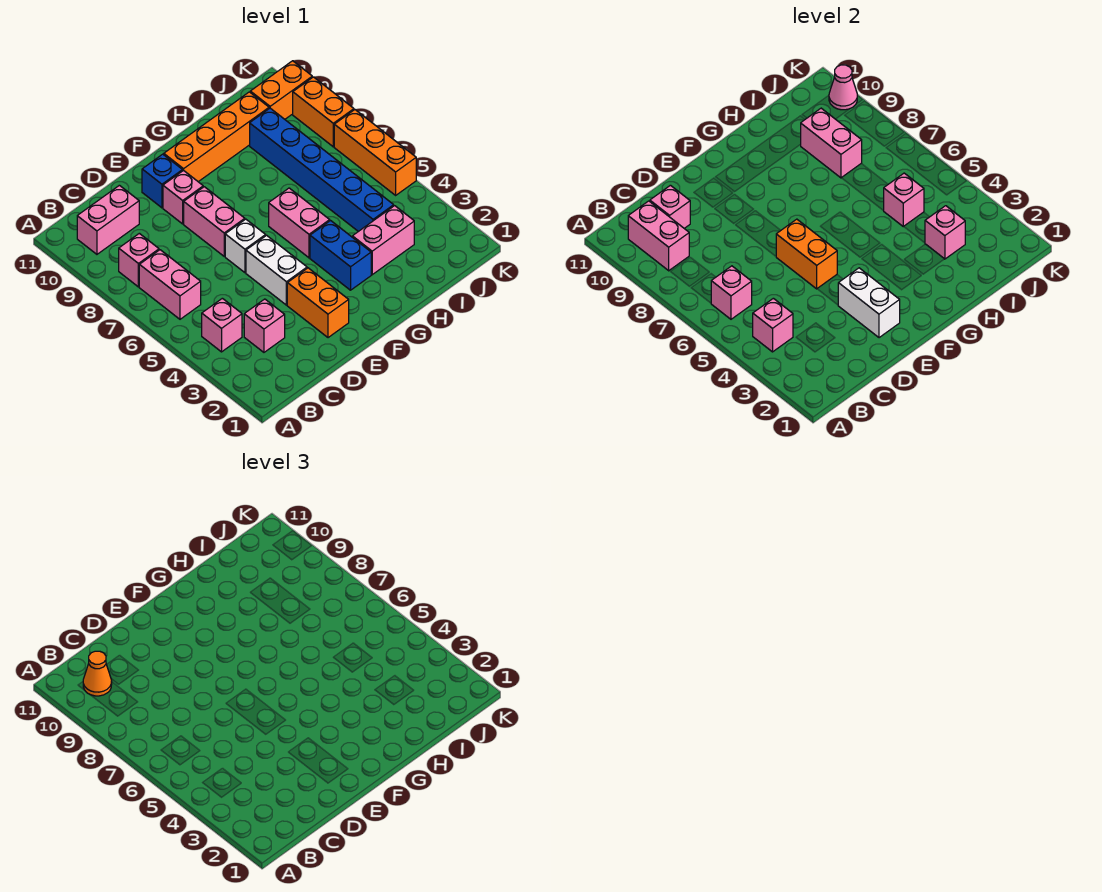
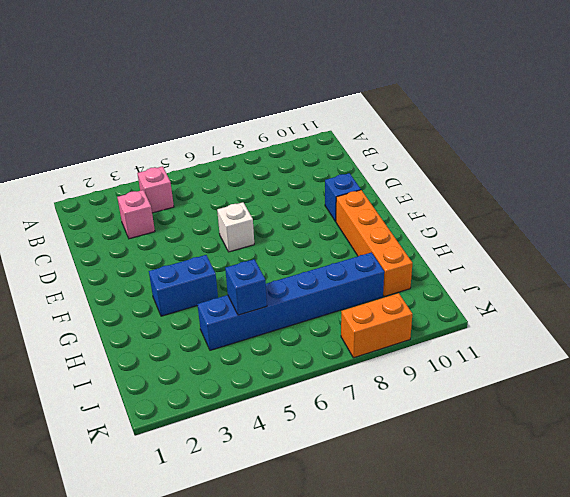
blue brick I5 level 2 -> pink brick I5 level 2
none -> pink brick B6:B7 level 1
none -> pink brick B8 level 1
none -> pink brick B10:C10 level 1
none -> orange brick E2:E3 level 1

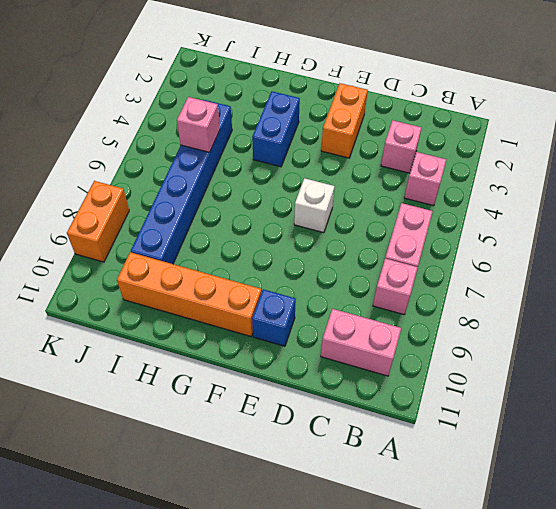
none -> white brick E4:E5 level 1
none -> pink brick E7:E8 level 1
none -> pink brick E9 level 1
none -> pink brick G5:G6 level 1

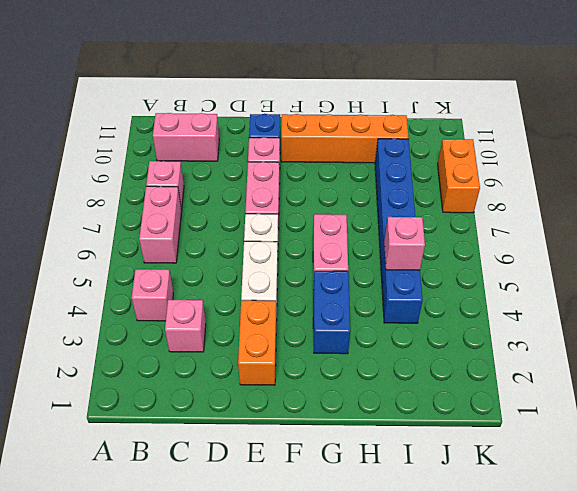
none -> pink brick H3:I3 level 1
none -> orange brick J10:K10 level 1
none -> orange brick K5:K7 level 1
none -> pink brick B4 level 2

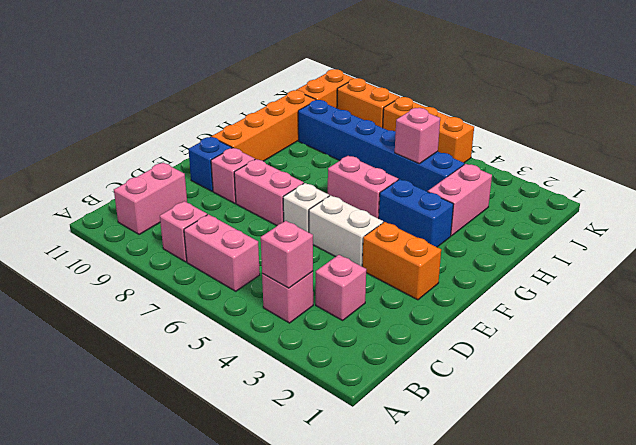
none -> pink brick B6 level 2
none -> pink brick B9:B10 level 2
none -> pink brick C10 level 2
none -> white brick E2:E3 level 2

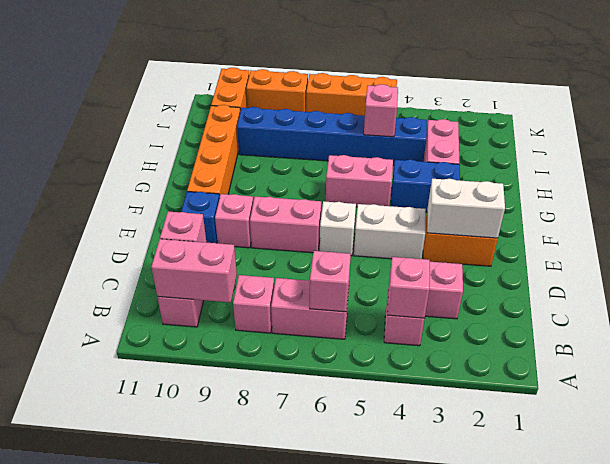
none -> orange brick E5:E6 level 2
none -> pink brick I3 level 2
none -> pink brick I8:I9 level 2
none -> pink cone K10 level 2

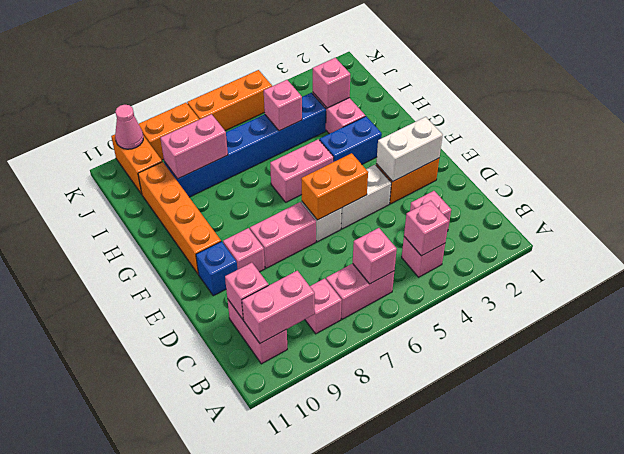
none -> orange cone B10 level 3

